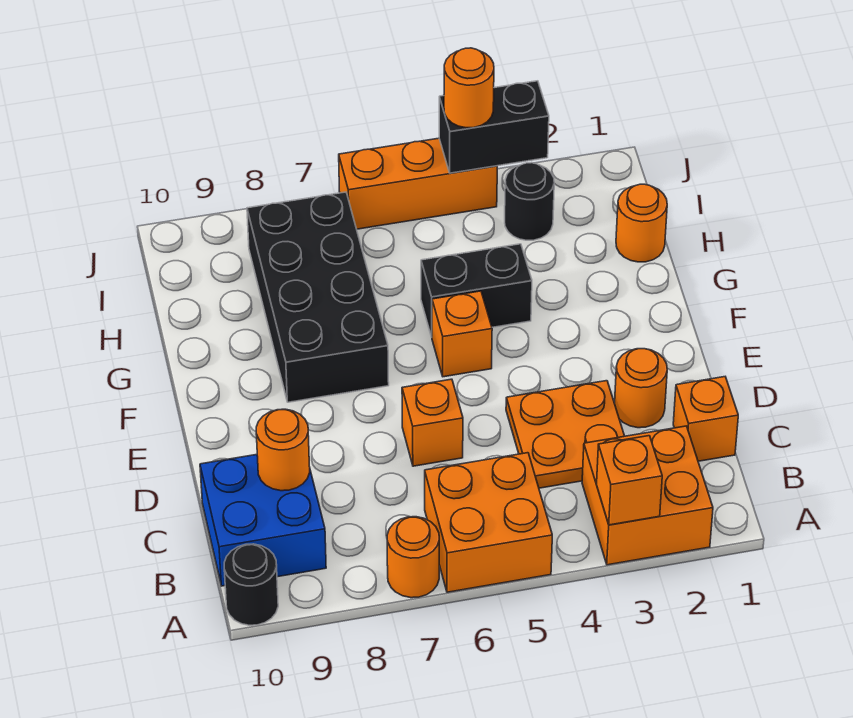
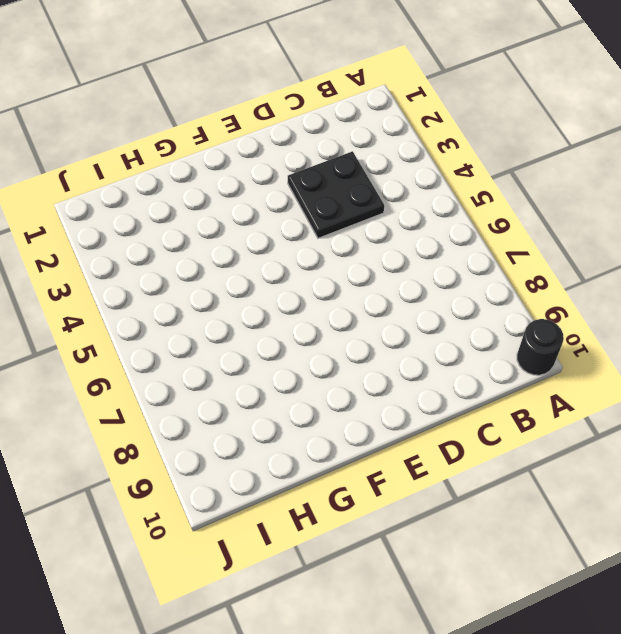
black plate C3:D4 level 1 -> orange plate C3:D4 level 1
none -> orange brick A2:B3 level 1
none -> orange brick A5:B6 level 1
none -> orange round brick A7 level 1

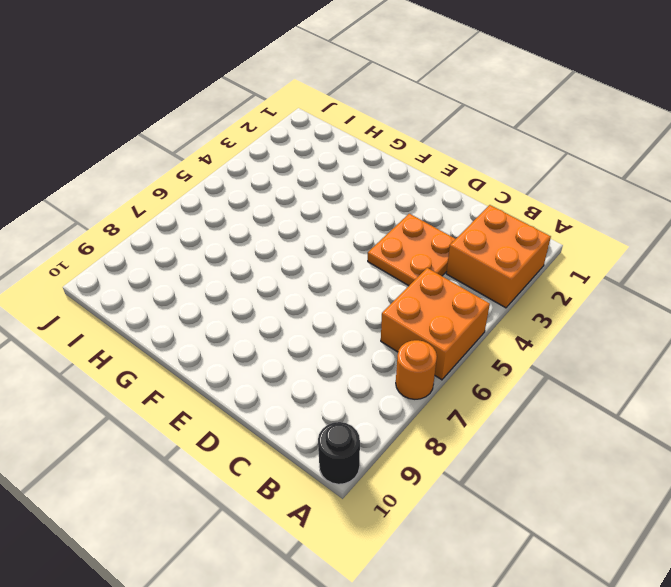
none -> blue brick B9:C10 level 1
none -> orange brick C1 level 1
none -> orange round brick D2 level 1

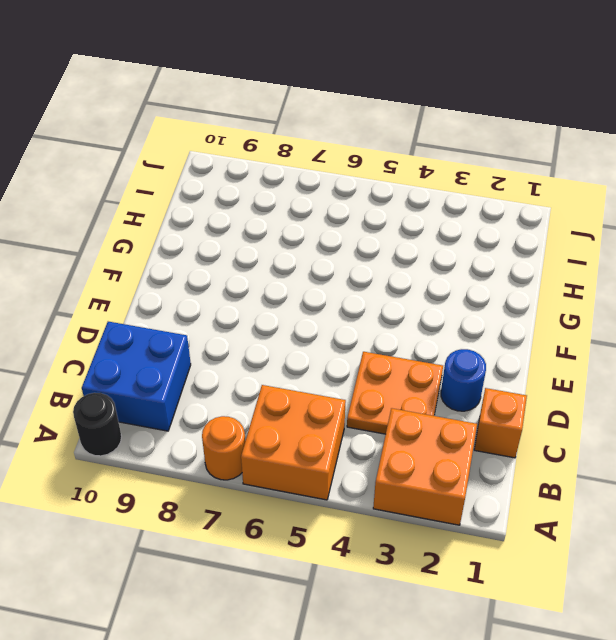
blue round brick D2 level 1 -> orange round brick D2 level 1
none -> orange brick D6 level 1
none -> orange brick F5 level 1
none -> black brick F7:I8 level 1

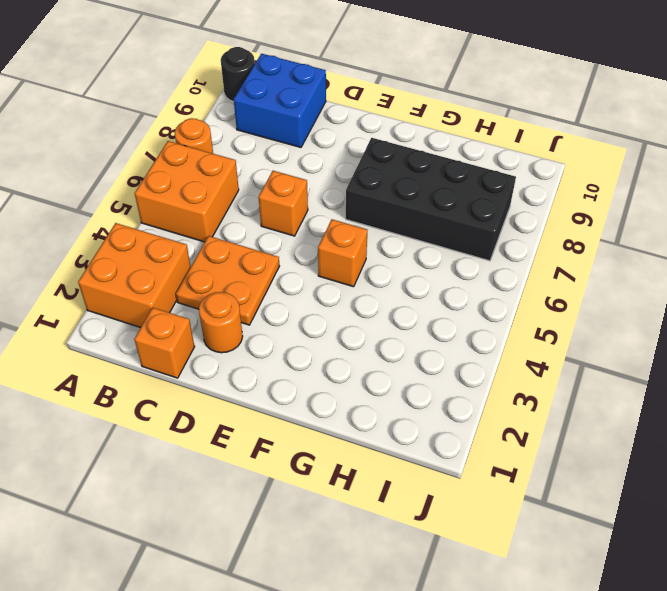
none -> black brick G4:G5 level 1
none -> orange round brick H1 level 1
none -> black round brick I3 level 1

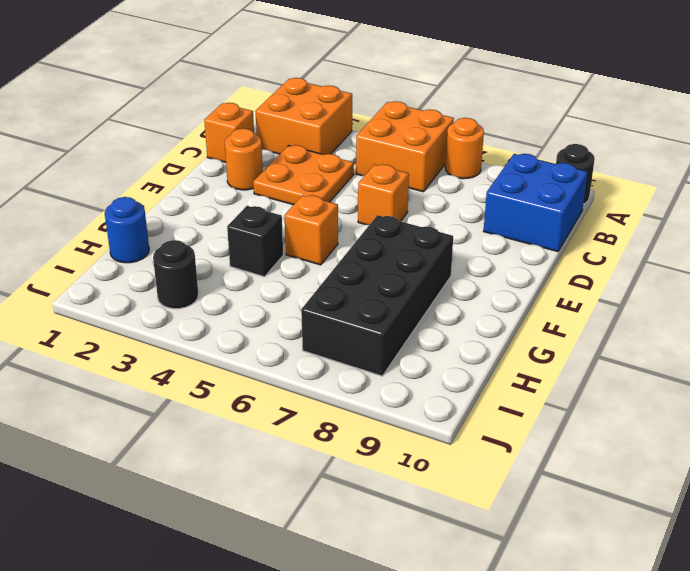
black brick G4 level 1 -> black brick G4:G5 level 1
blue round brick H1 level 1 -> orange round brick H1 level 1
none -> orange brick J4:J6 level 1
none -> orange brick A3 level 2
none -> orange round brick C9 level 2

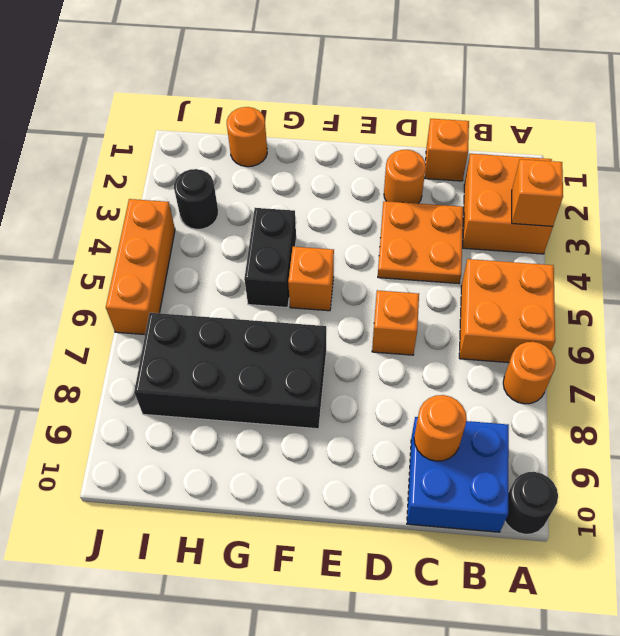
none -> black brick J3:J4 level 2
none -> orange round brick J4 level 3

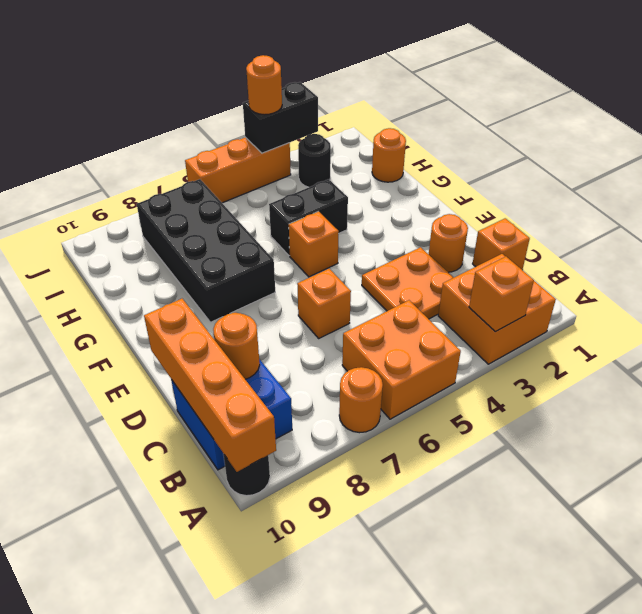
orange brick A10:D10 level 2 -> none

